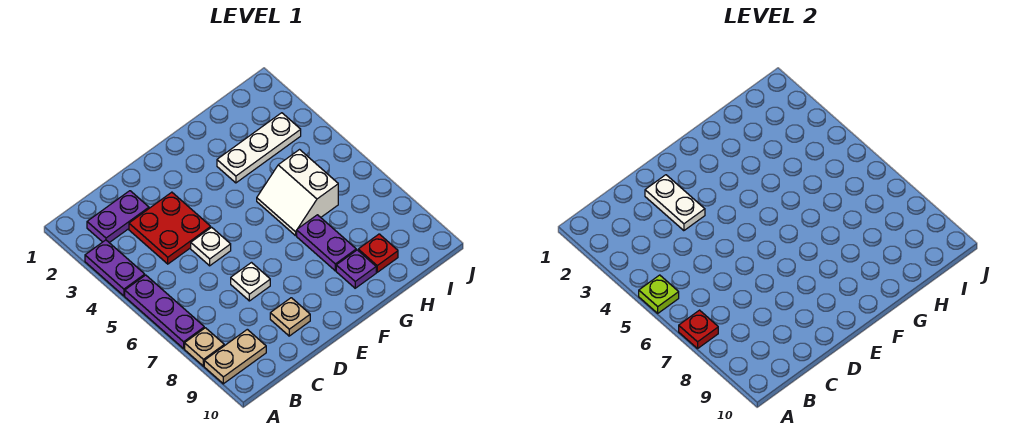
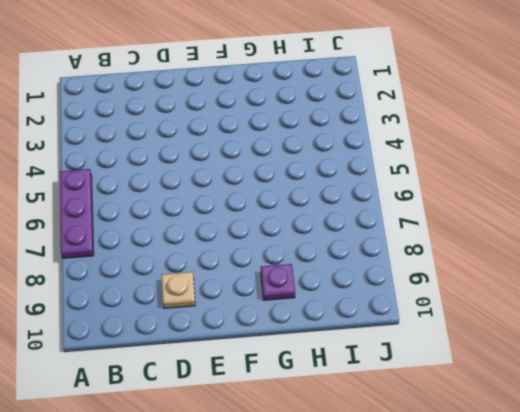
none -> purple plate A3:A4 level 1
none -> tan plate A8 level 1
none -> tan plate A9:B9 level 1

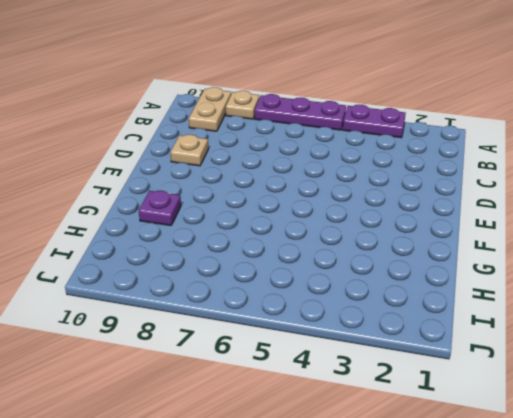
none -> purple plate B2:C2 level 1
none -> red plate C3:D4 level 1
none -> white plate D5 level 1

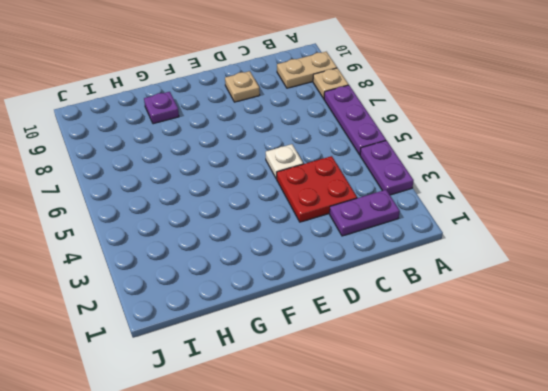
none -> white plate D7 level 1
none -> white plate G3:I3 level 1
none -> white slope G5:H6 level 1 top H

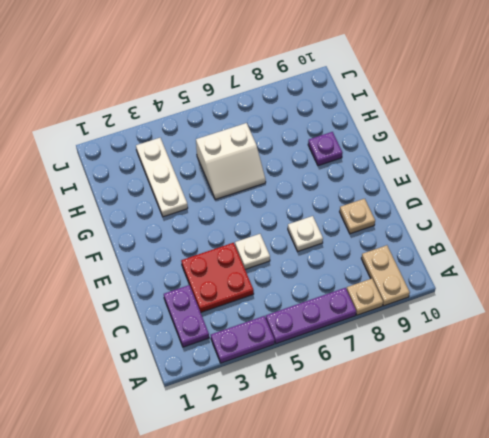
none -> purple plate G7:G8 level 1
none -> red plate H9 level 1
none -> lime plate A5 level 2

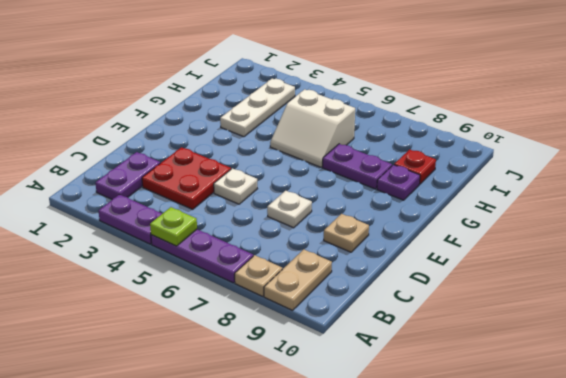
none -> red plate A7 level 2
none -> white plate D2:D3 level 2

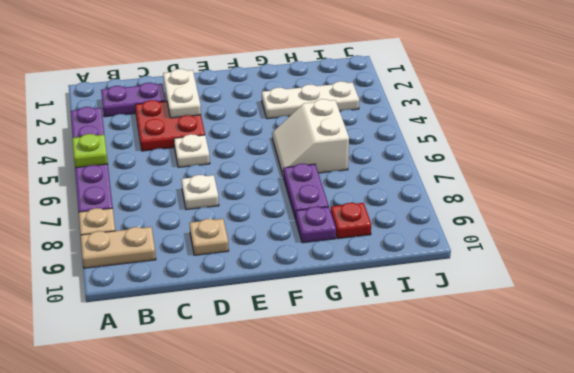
none -> red plate A7 level 2

